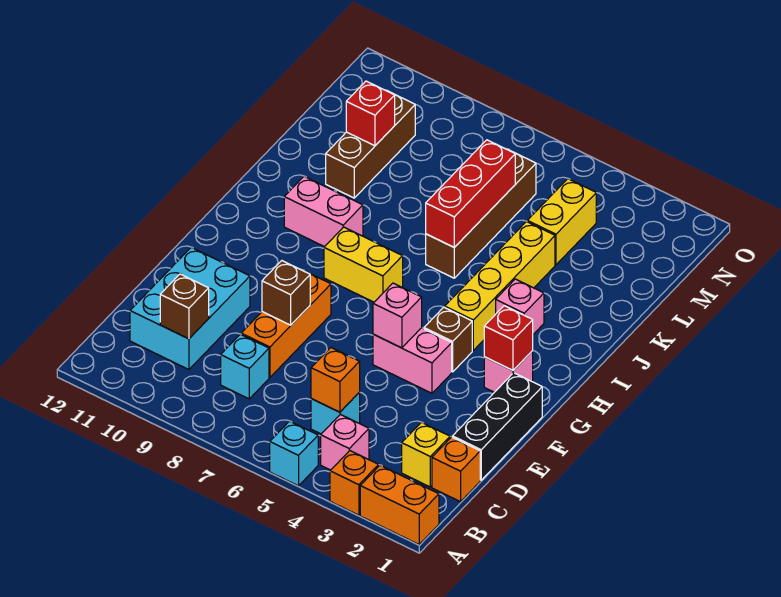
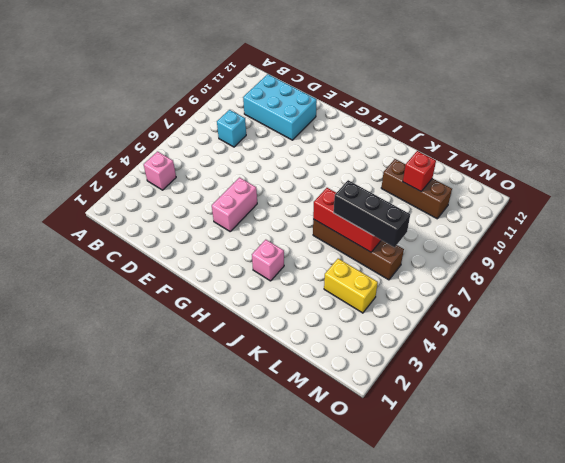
black brick K6:M6 level 3 -> black brick D1:F1 level 1
none -> orange brick A1:A2 level 1
none -> orange brick A3 level 1
none -> cyan brick A5 level 1

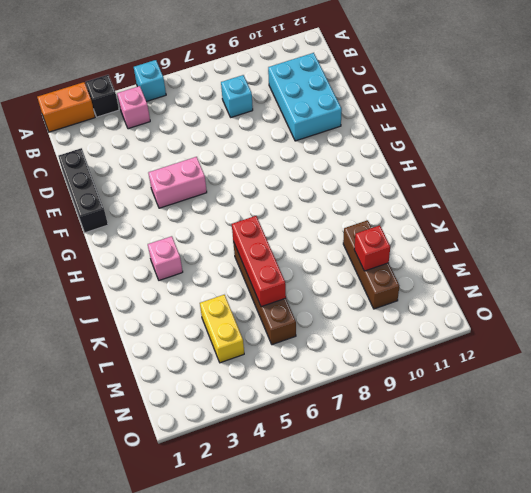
black brick A3 level 1 -> orange brick A3 level 1
none -> orange brick C1 level 1
none -> yellow brick C2 level 1
none -> cyan brick C5 level 1

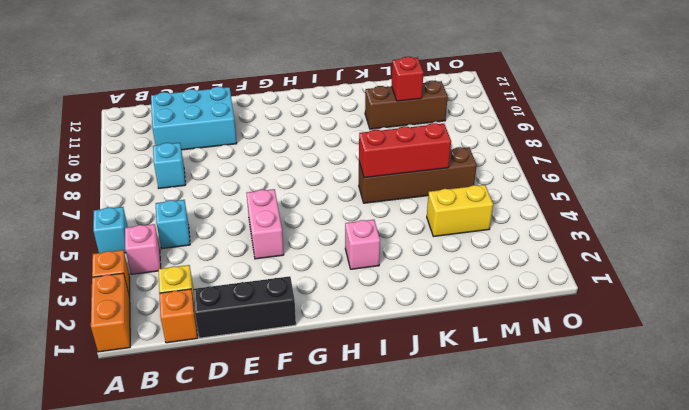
none -> orange brick D8:F8 level 1
none -> pink brick G2 level 1
none -> brown brick G4 level 1

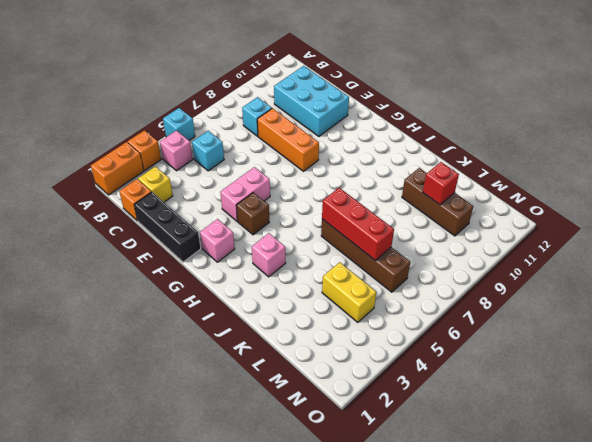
none -> yellow brick H4:K4 level 1
none -> yellow brick H7:H8 level 1
none -> pink brick I9:I10 level 1

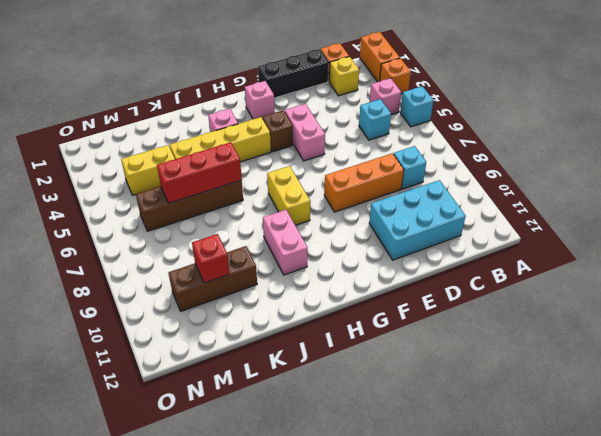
none -> orange brick C5 level 2
none -> brown brick C10 level 2
none -> brown brick E8 level 2

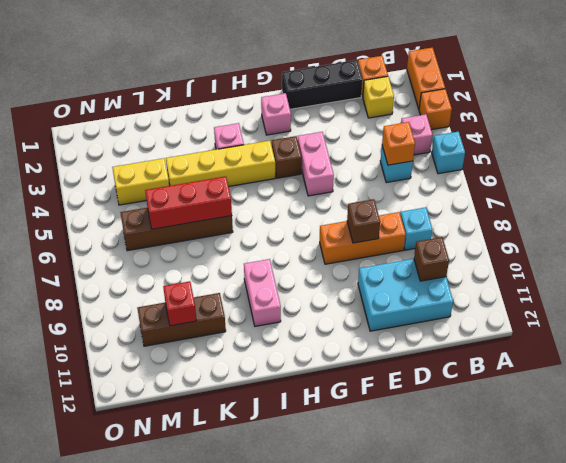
none -> yellow brick H7:H8 level 1
none -> pink brick F5 level 2
none -> red brick G2 level 2

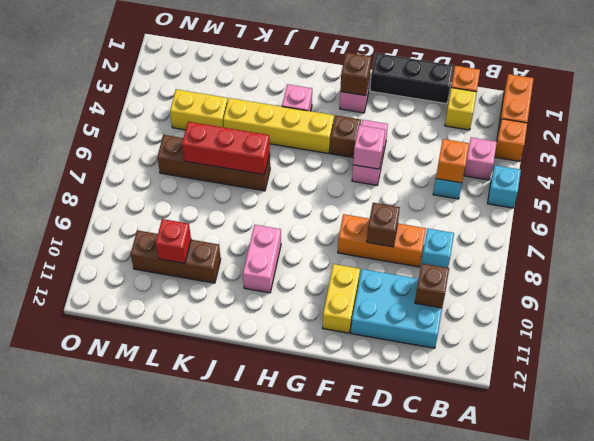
yellow brick F10:F11 level 1 -> yellow brick H7:H8 level 1
brown brick G2 level 2 -> red brick G2 level 2

